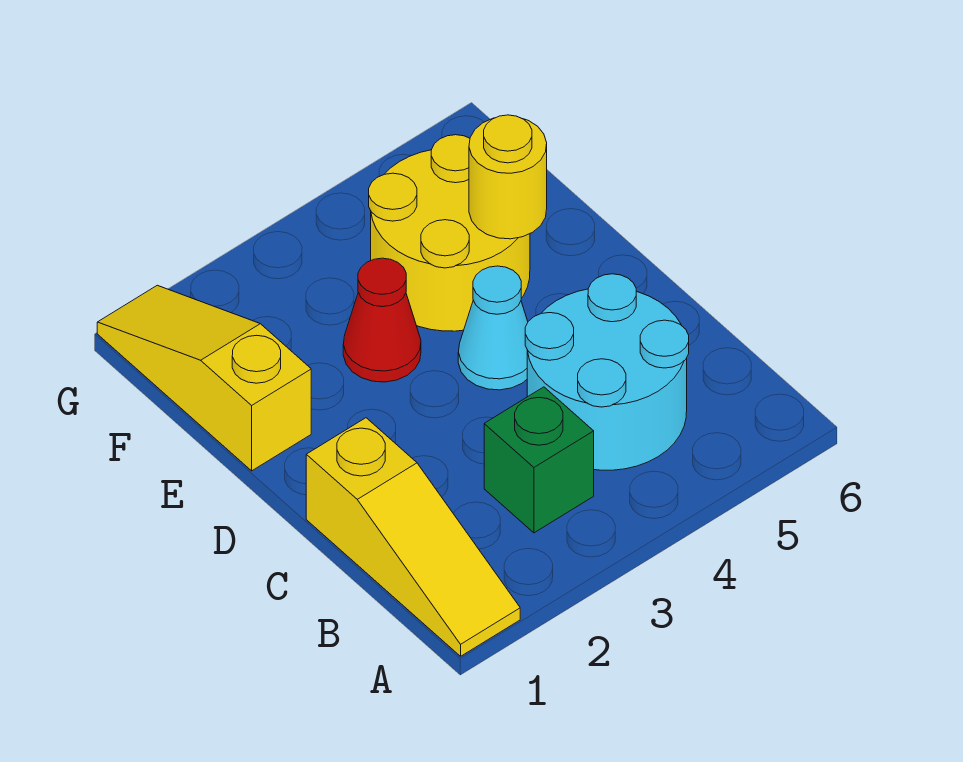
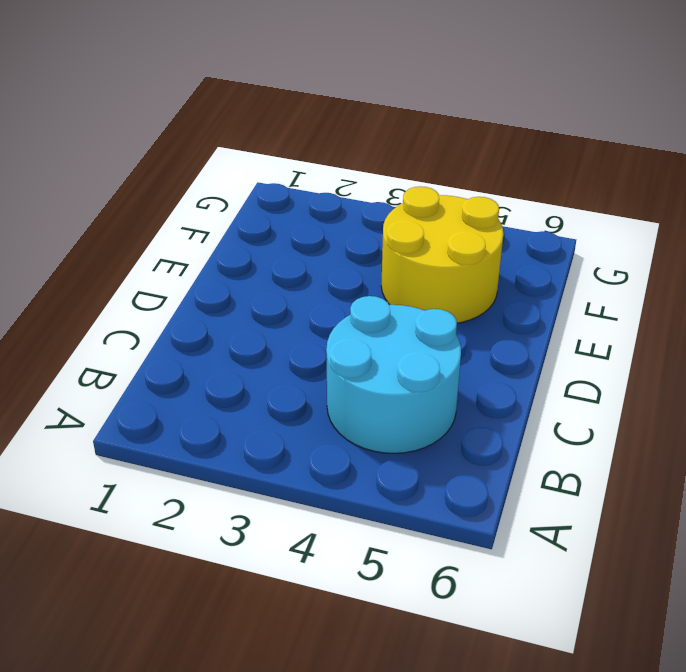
none -> yellow slope A1:C1 level 1 top C
none -> green brick B3 level 1

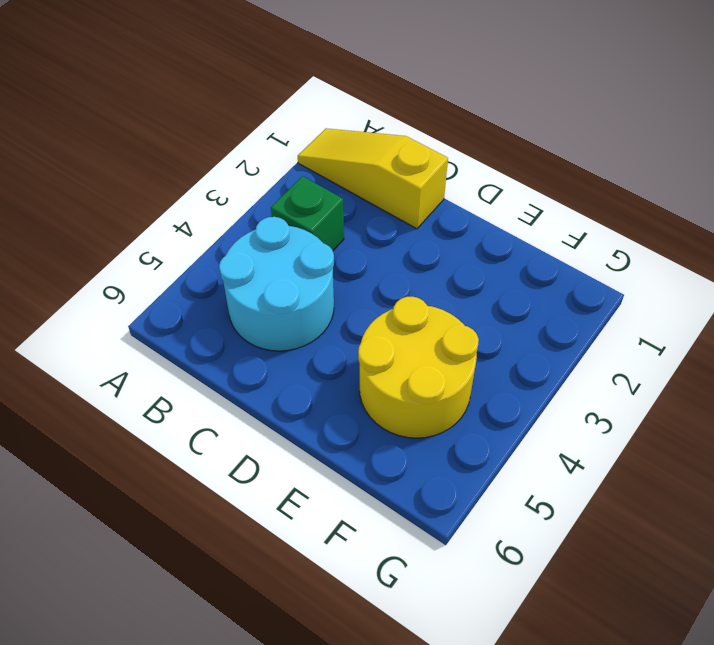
none -> cyan cone D4 level 1
none -> yellow slope E1:G1 level 1 top E

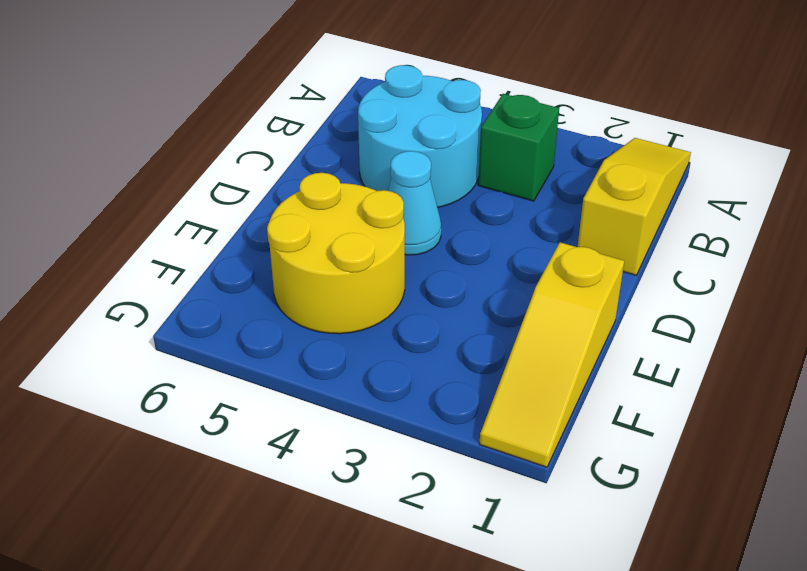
none -> red cone E3 level 1
none -> yellow round brick E5 level 2

